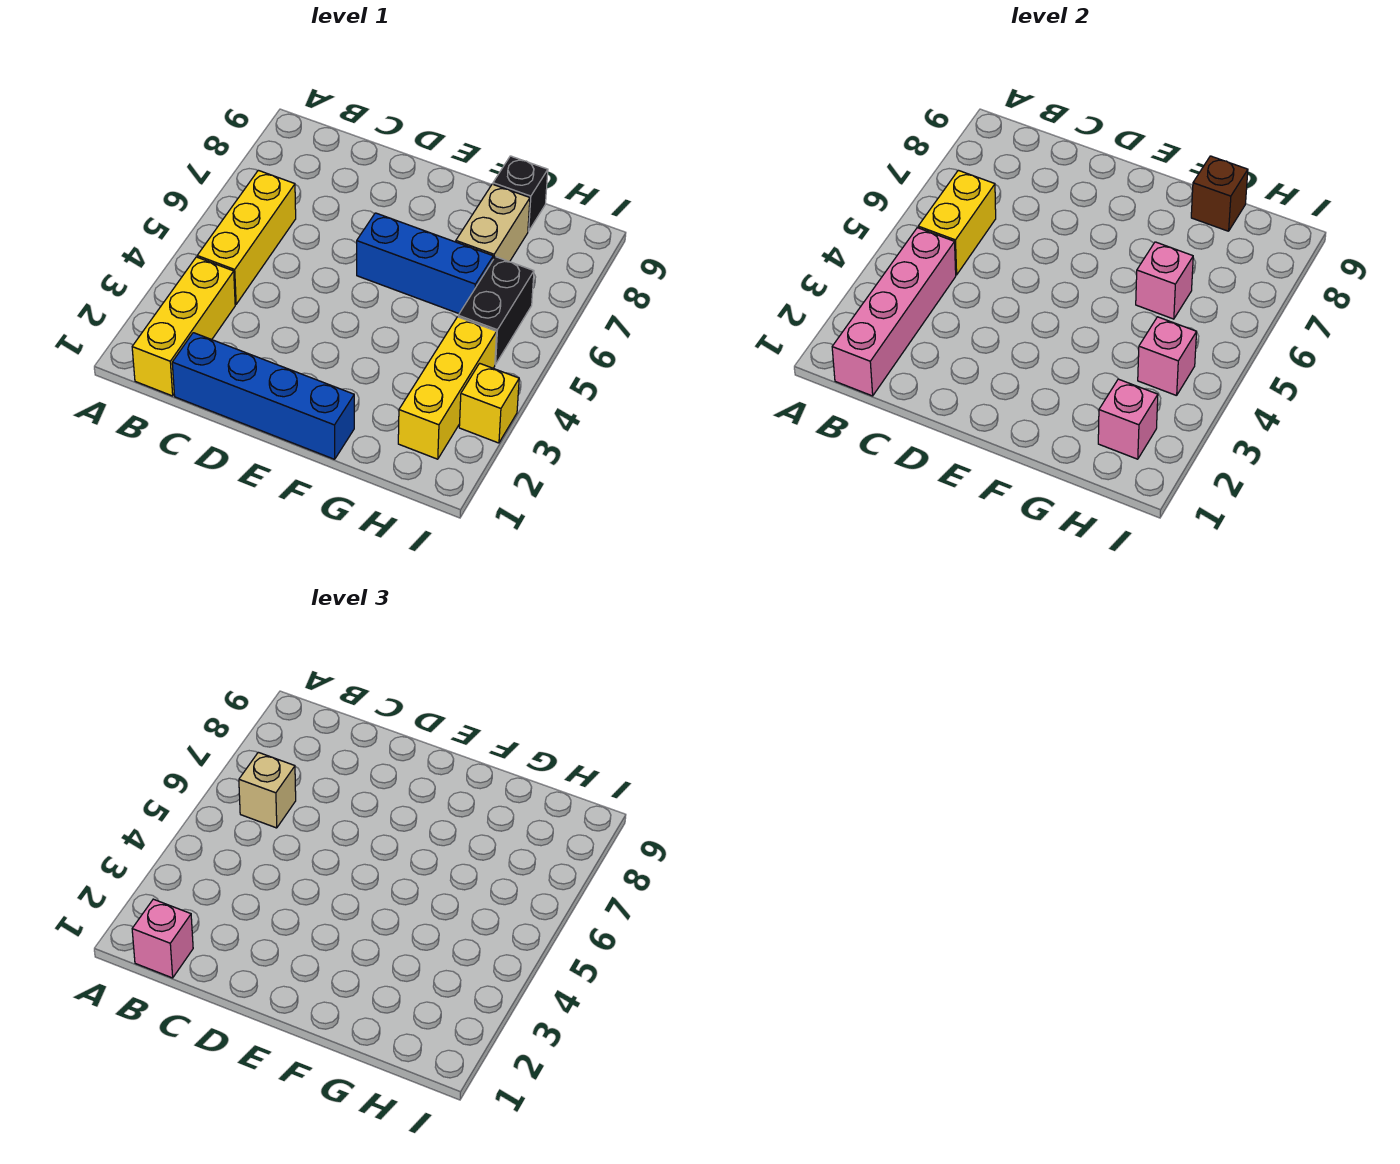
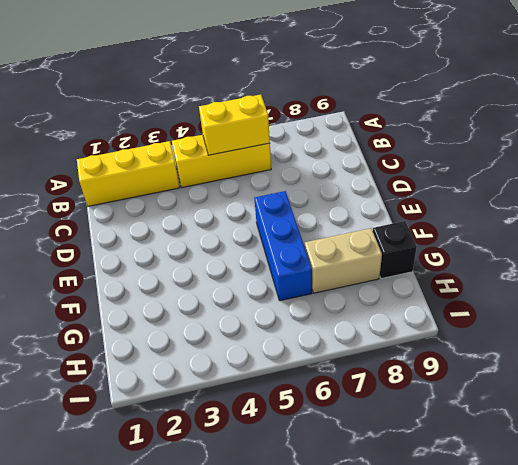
none -> blue brick C1:F1 level 1
none -> yellow brick H2:H4 level 1
none -> black brick H5:H6 level 1

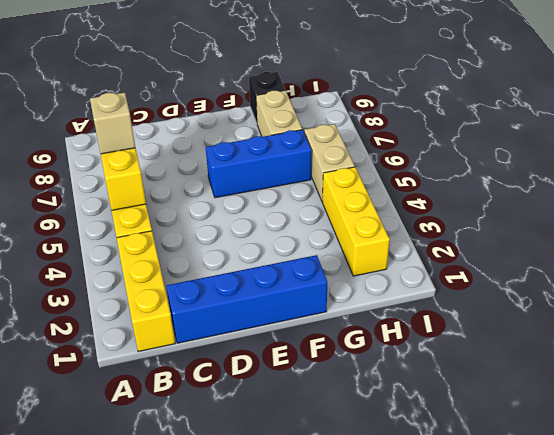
tan brick H5:H6 level 1 -> black brick H5:H6 level 1
none -> yellow brick I3 level 1
none -> pink brick B1:B4 level 2
none -> pink brick G6 level 2

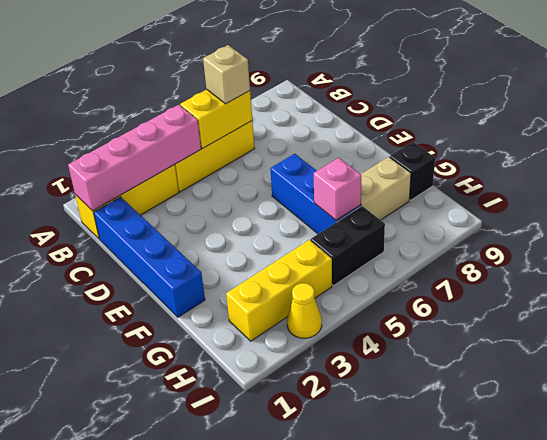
yellow cone I3 level 1 -> yellow brick I3 level 1
none -> brown brick G9 level 2
none -> pink brick H2 level 2
none -> pink brick H4 level 2

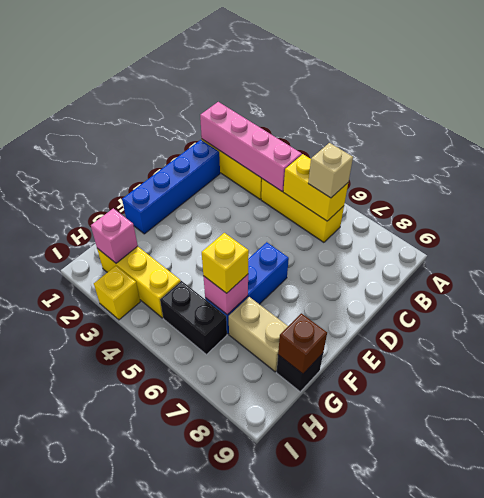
yellow brick G6 level 3 -> none
none -> pink brick H4 level 2
none -> pink brick B1 level 3

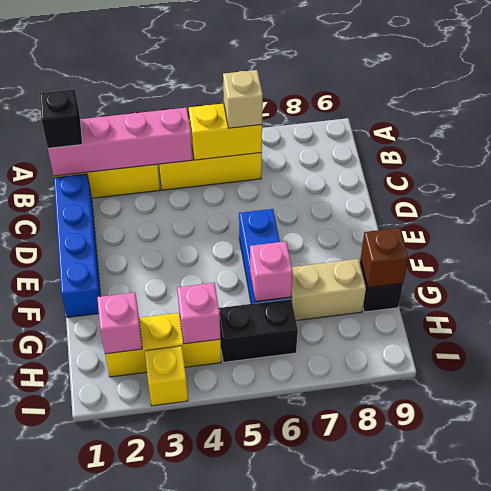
black brick B1 level 3 -> pink brick B1 level 3

